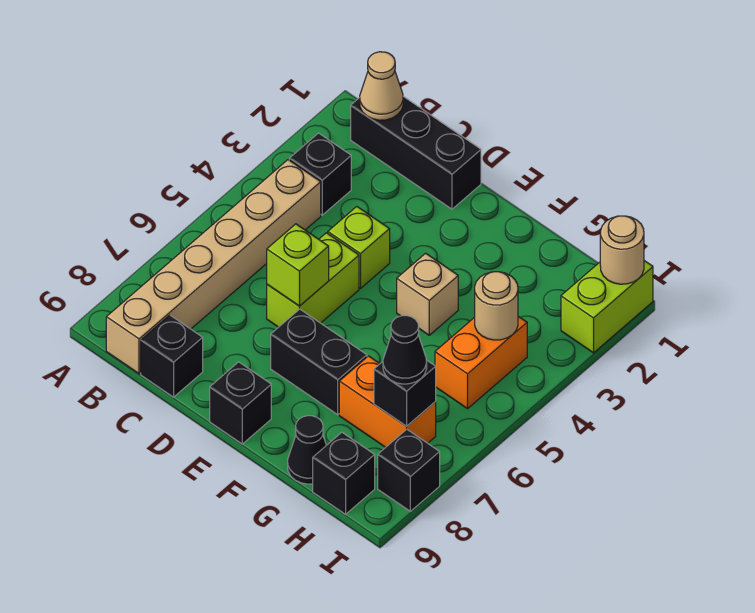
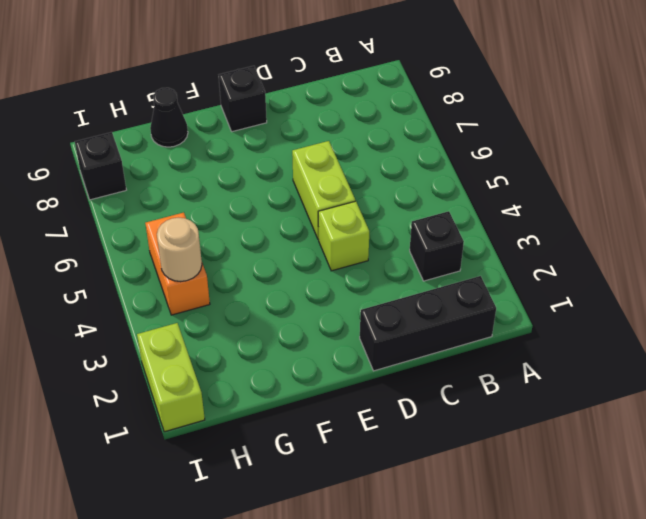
none -> tan brick B4:B9 level 1
none -> black brick C9 level 1
none -> black brick E7:F7 level 1

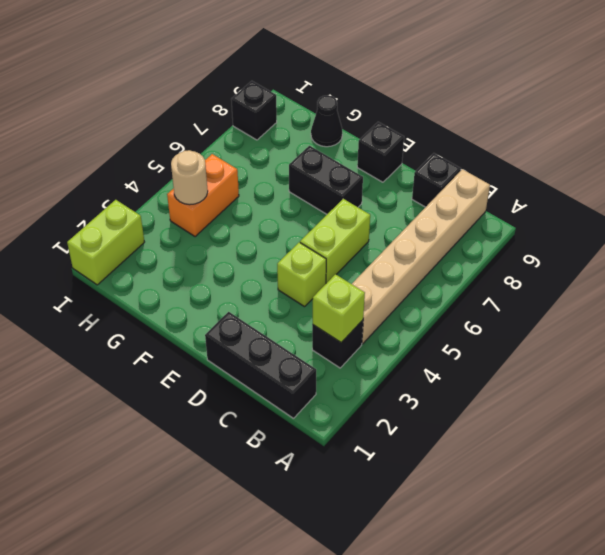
lime brick B3 level 2 -> lime brick D6 level 2
none -> tan brick F4 level 1
none -> orange brick G7:H7 level 1
none -> black brick H9 level 1

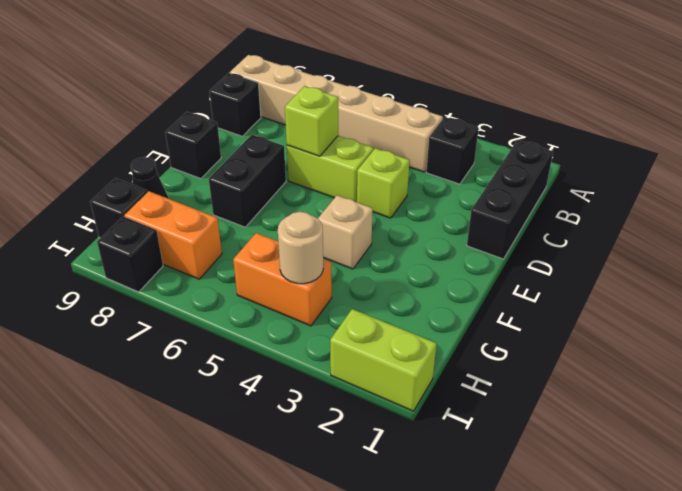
orange brick H7:H8 level 1 -> orange brick G7:H7 level 1
none -> tan cone B1 level 2
none -> black brick H7 level 2
none -> tan round brick I1 level 2

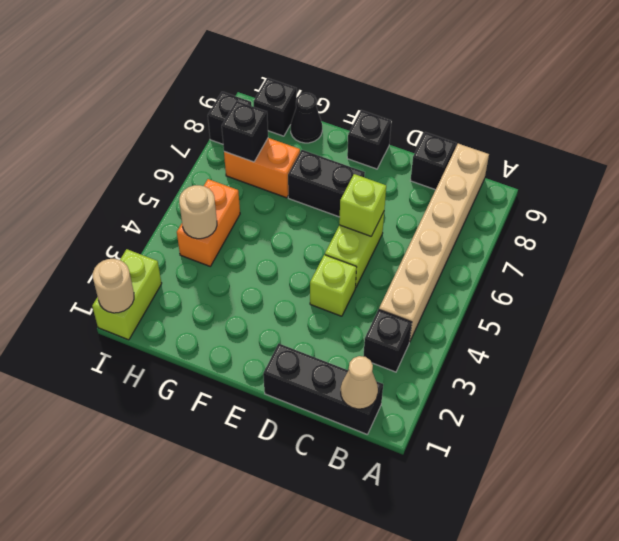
none -> tan brick F4 level 1
none -> black cone H7 level 3

